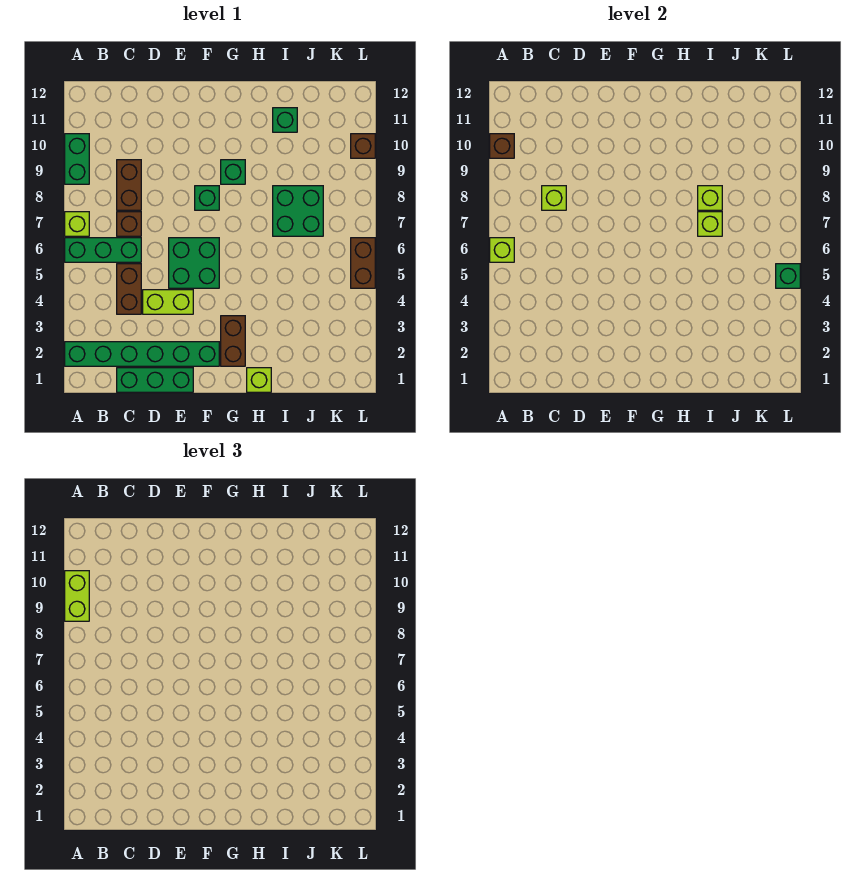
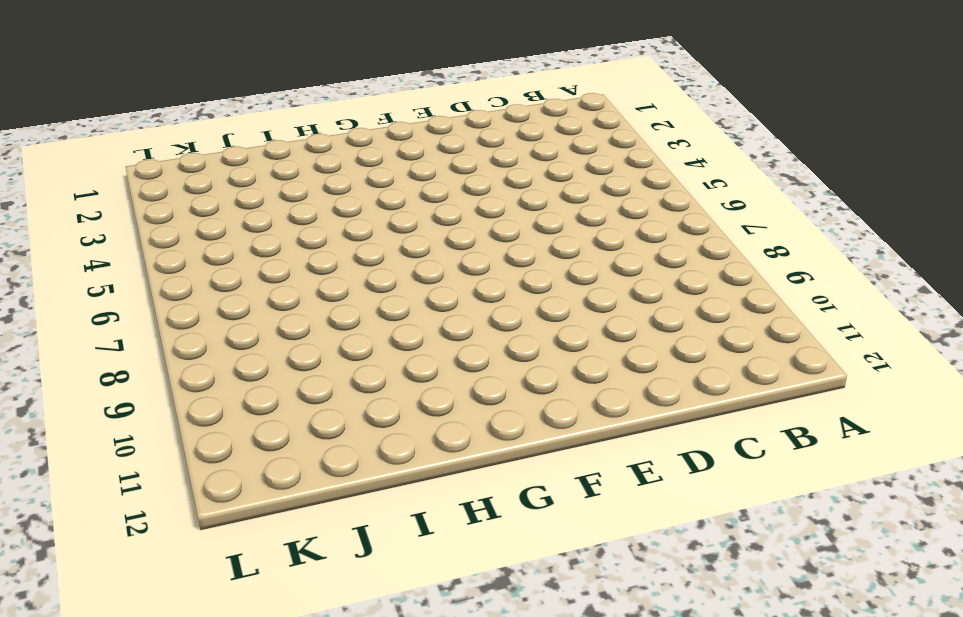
none -> green brick A2:F2 level 1
none -> green brick A6:C6 level 1
none -> lime brick A7 level 1

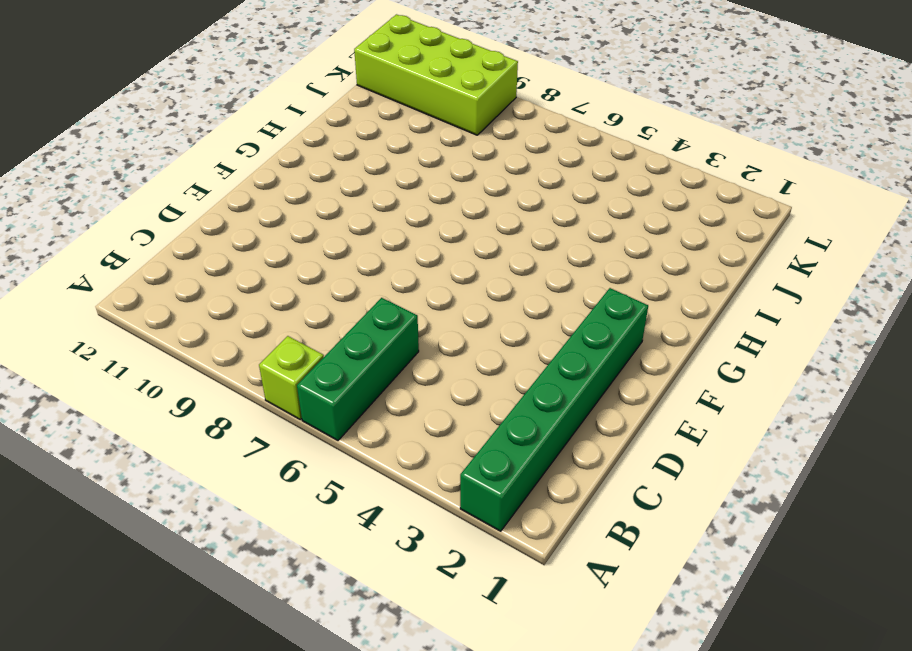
lime brick K9:L12 level 1 -> brown brick L10 level 1
none -> green brick A9:A10 level 1
none -> green brick C1:E1 level 1
none -> brown brick C4:C5 level 1

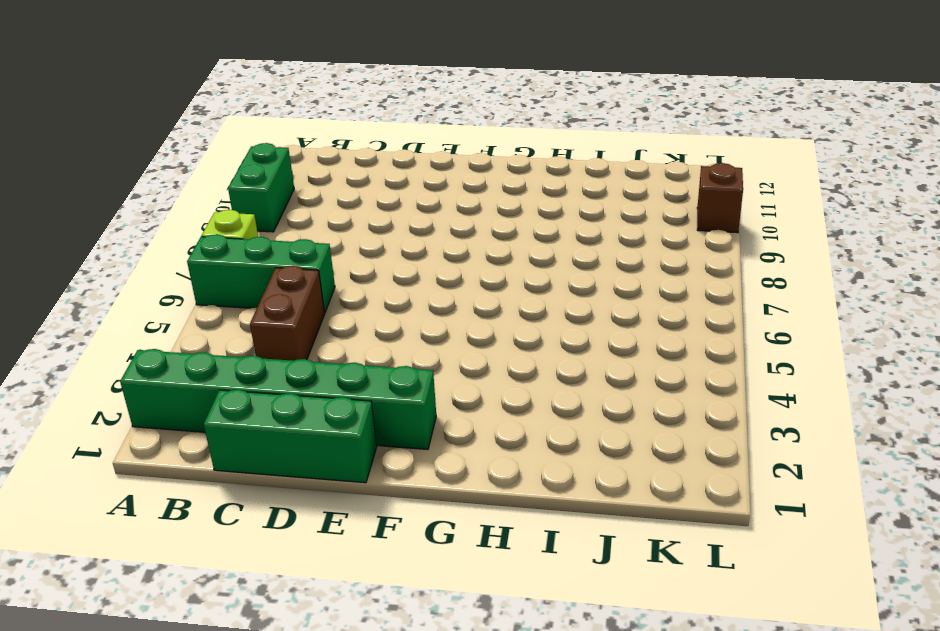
none -> brown brick C7 level 1
none -> brown brick C8:C9 level 1
none -> lime brick D4:E4 level 1

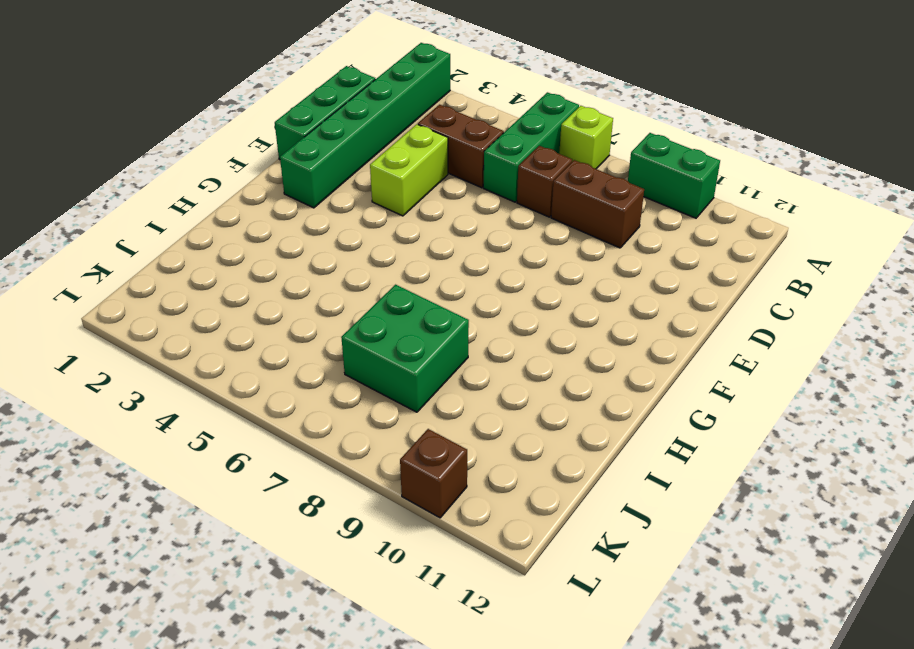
none -> green brick E5:F6 level 1
none -> green brick F8 level 1
none -> brown brick G2:G3 level 1

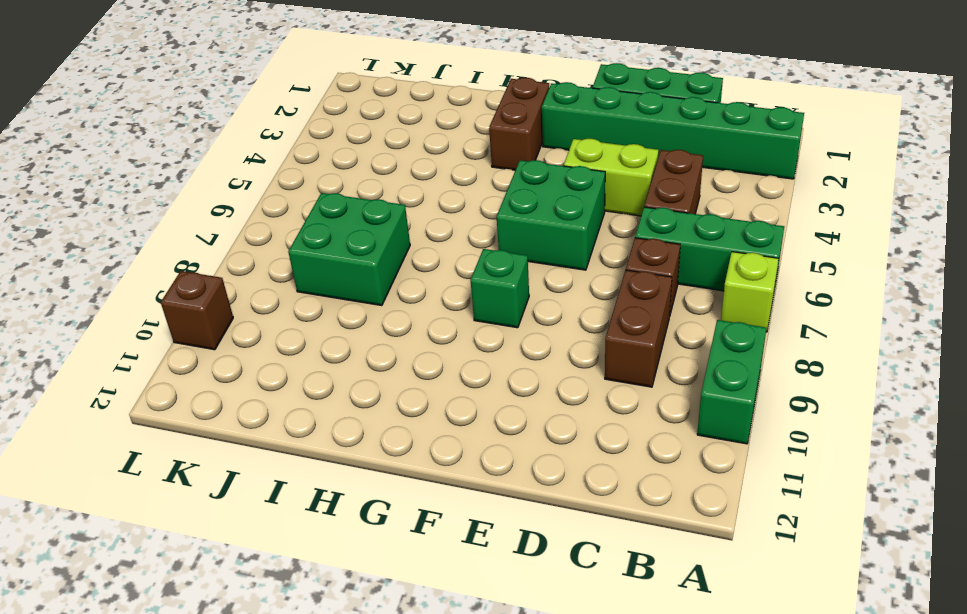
none -> green brick G9 level 1
none -> lime brick H1 level 1
none -> green brick I11 level 1

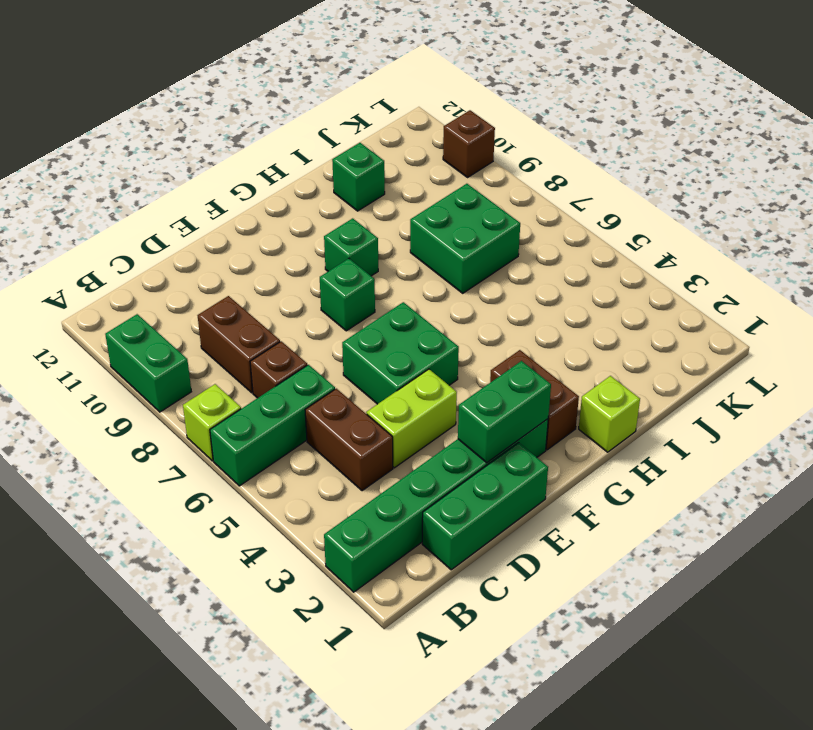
green brick E2:F2 level 2 -> none
none -> brown brick L5:L6 level 1
none -> lime brick A6 level 2
none -> brown brick A10 level 2

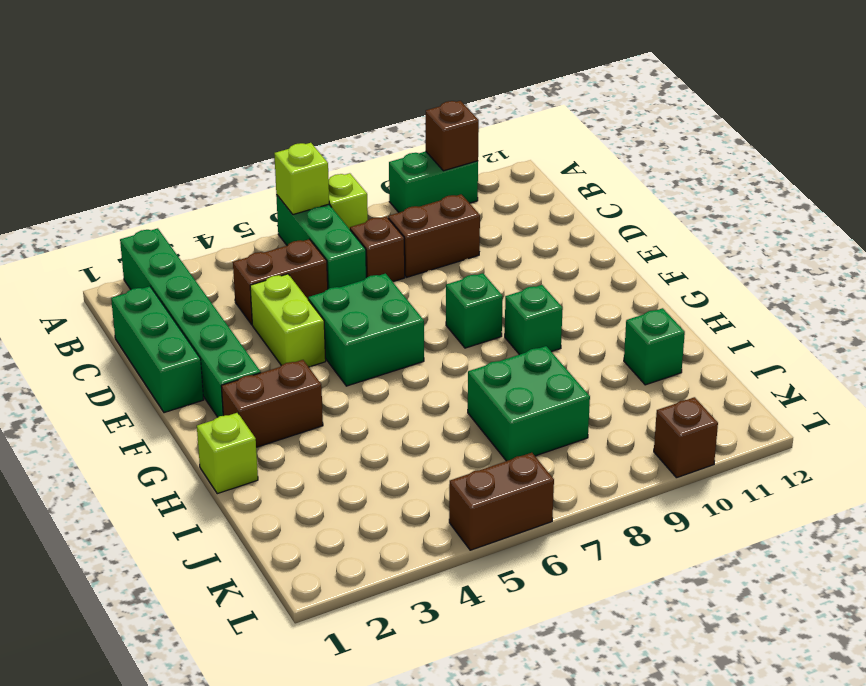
none -> lime brick C8 level 2
none -> lime brick I7 level 2
none -> lime brick I8 level 2

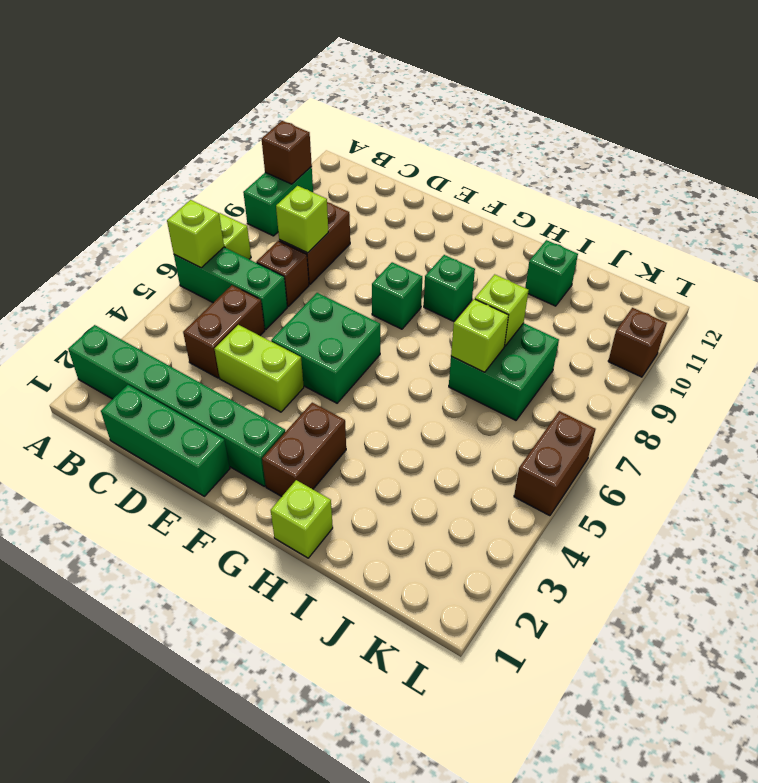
none -> green brick L5 level 2
none -> lime brick A9:A10 level 3

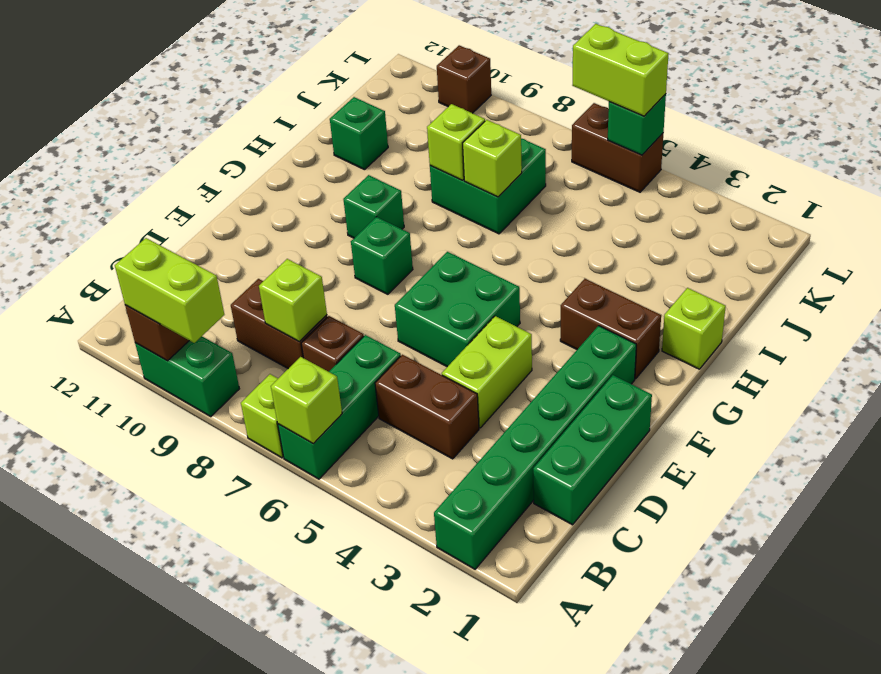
lime brick L5:L6 level 3 -> none

